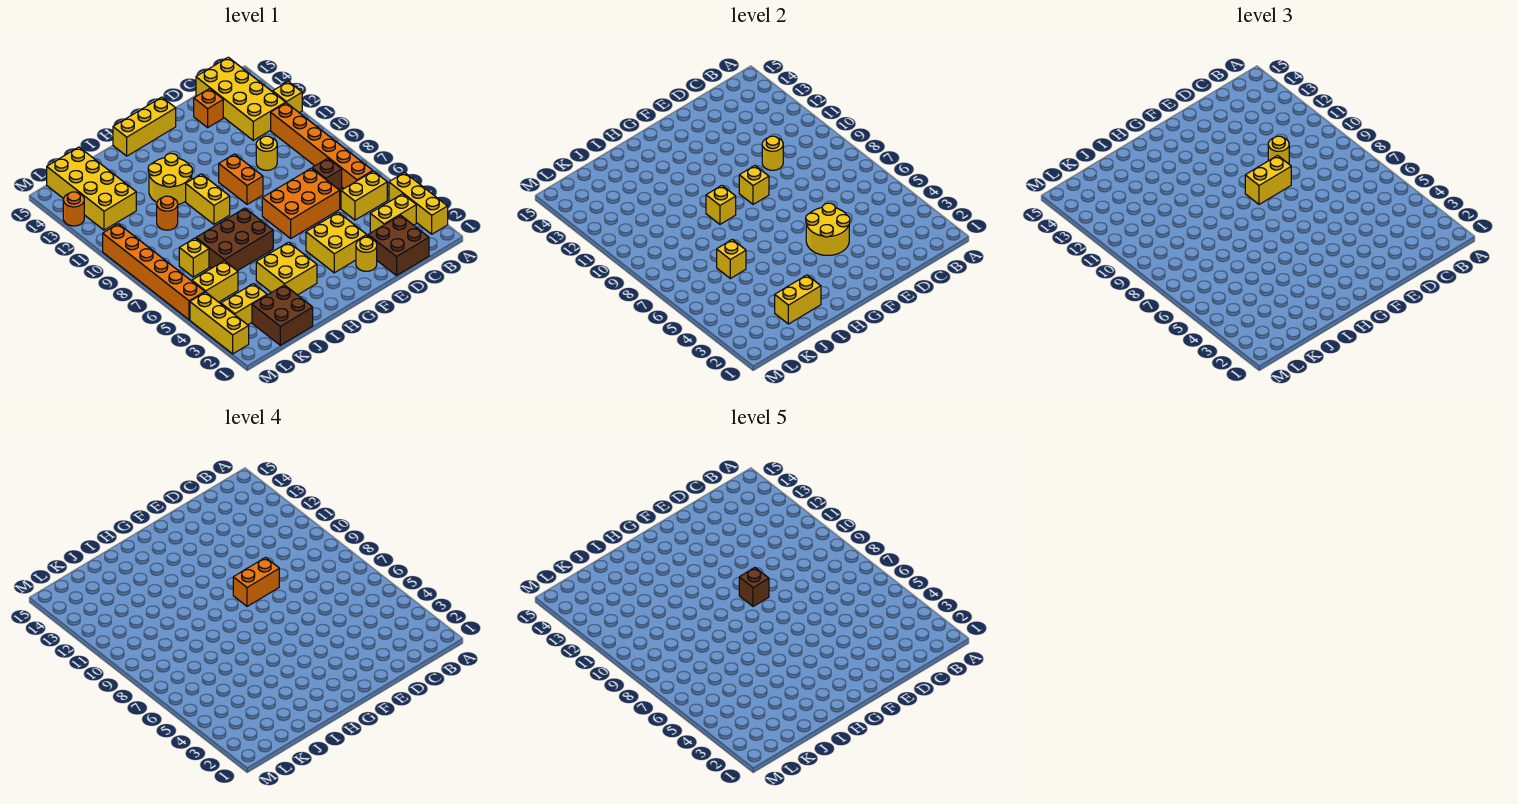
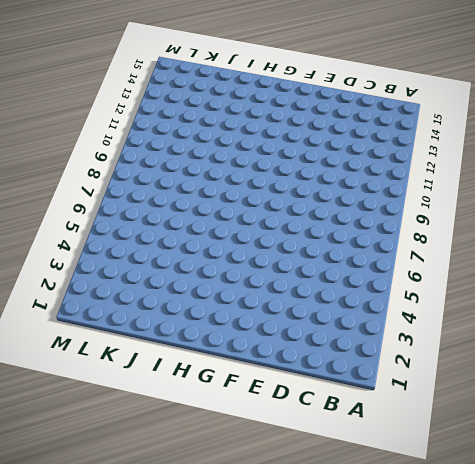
none -> yellow brick A2:A4 level 1
none -> yellow brick A12 level 1
none -> yellow brick B3:C3 level 1
none -> yellow brick B5:C5 level 1

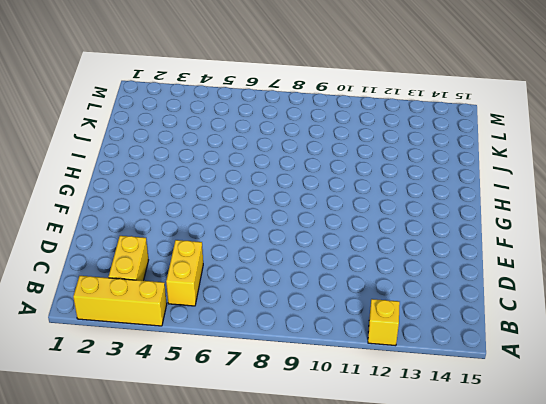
none -> orange brick B6:B11 level 1
none -> yellow brick B12:C15 level 1
none -> brown brick C1:D2 level 1
none -> brown brick C7 level 1

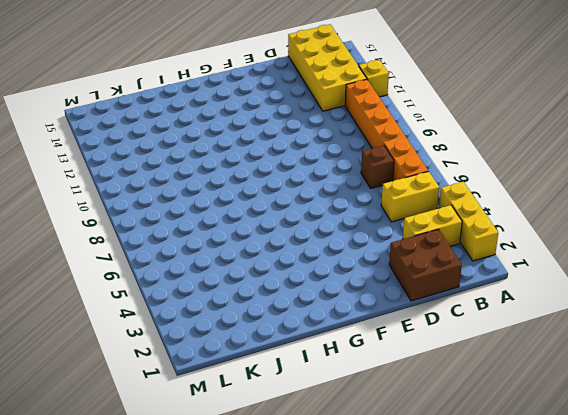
none -> orange brick D6:F7 level 1
none -> yellow round brick D10 level 1
none -> orange brick D14 level 1
none -> yellow round brick E2 level 1

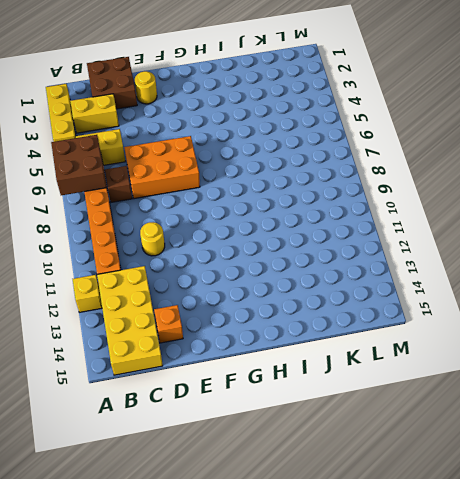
brown brick A6:B7 level 2 -> brown brick J1:K2 level 1
none -> yellow brick E3:F4 level 1
none -> orange brick F9:F10 level 1
none -> yellow brick F15:H15 level 1
none -> yellow brick H3:I4 level 1

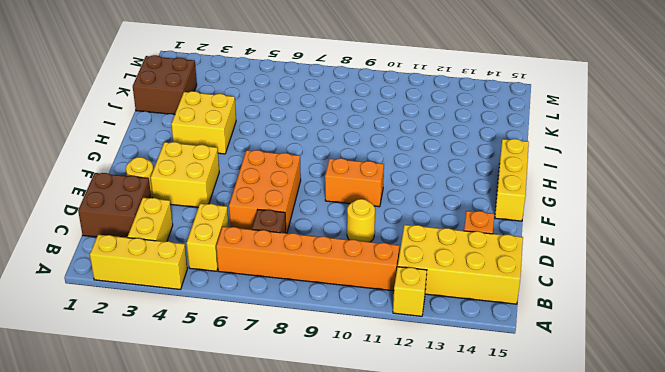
none -> brown brick H6:J7 level 1
none -> yellow brick H9:H10 level 1
none -> yellow round brick H11:I12 level 1
none -> orange round brick J10 level 1

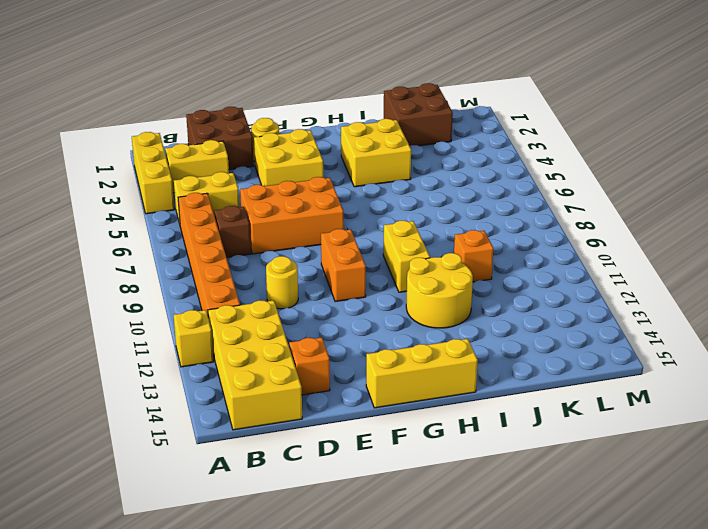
orange brick J10 level 1 -> orange round brick J10 level 1
none -> brown brick H6:J7 level 1
none -> yellow brick K3:L3 level 1
none -> yellow brick K5:L5 level 1
none -> yellow brick K7 level 1

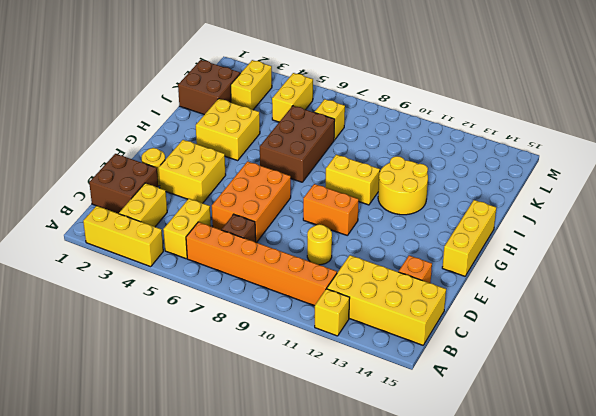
none -> orange round brick J10 level 1
none -> yellow brick K12:L15 level 1
none -> yellow brick M2:M4 level 1
none -> orange brick M5:M10 level 1

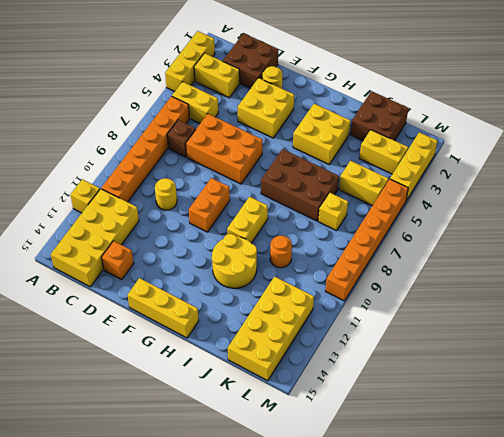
none -> orange round brick M13 level 1
none -> yellow round brick D10 level 2
none -> yellow round brick E4:F5 level 2
none -> yellow brick F9 level 2

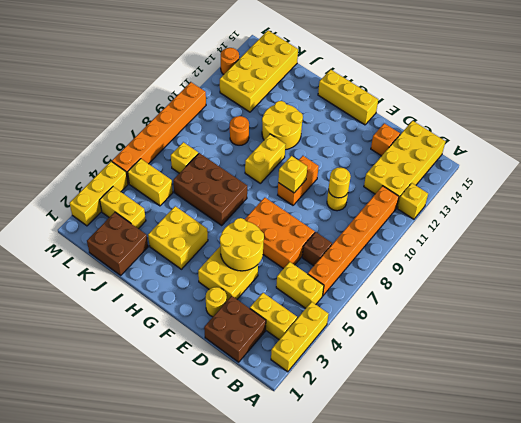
none -> yellow brick H9 level 2
none -> yellow brick I2:J2 level 2
none -> yellow brick J6 level 2
none -> yellow round brick D10 level 3

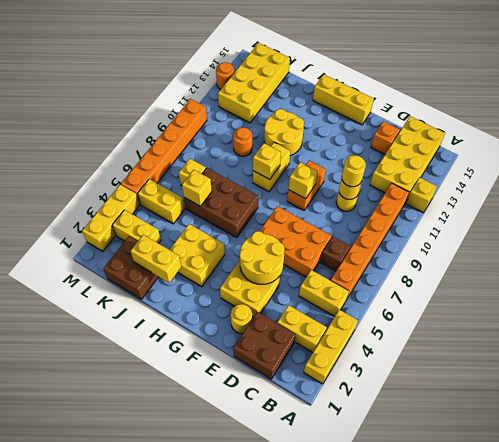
none -> yellow brick E9:F9 level 3
none -> orange brick E9:F9 level 4
none -> brown brick F9 level 5

